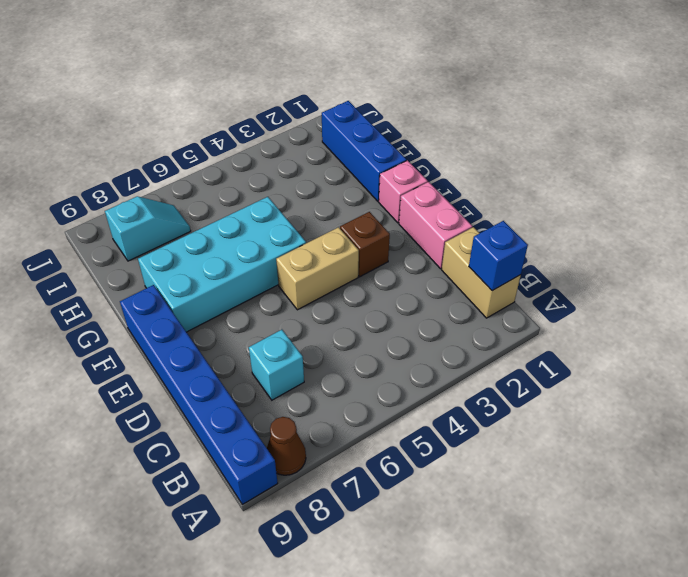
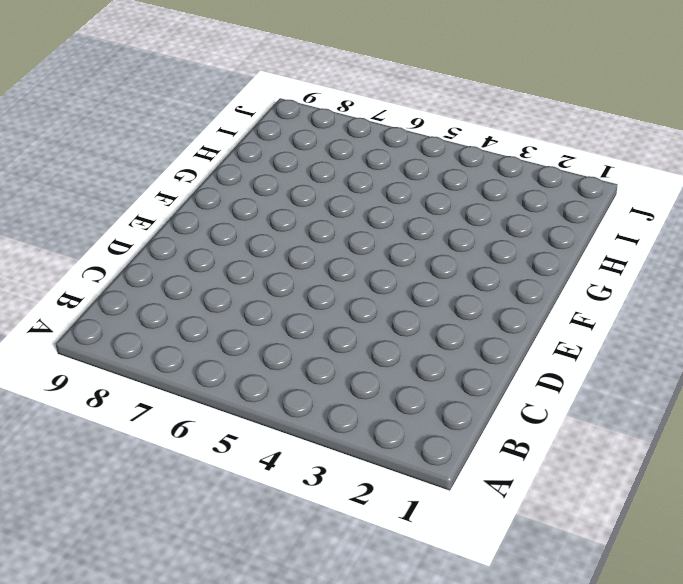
none -> brown cone A8 level 1
none -> blue brick A9:F9 level 1
none -> tan brick B1:C1 level 1

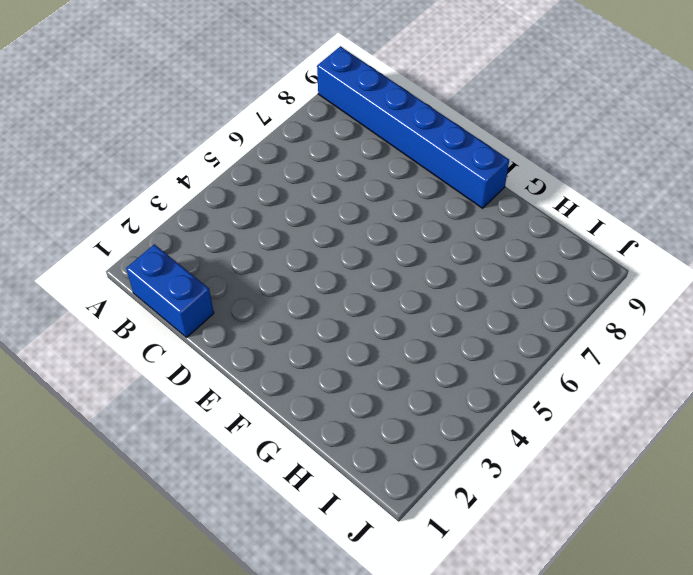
blue brick B1:C1 level 1 -> tan brick B1:C1 level 1
none -> brown cone A8 level 1
none -> cyan brick C7 level 1
none -> pink brick D1:E1 level 1

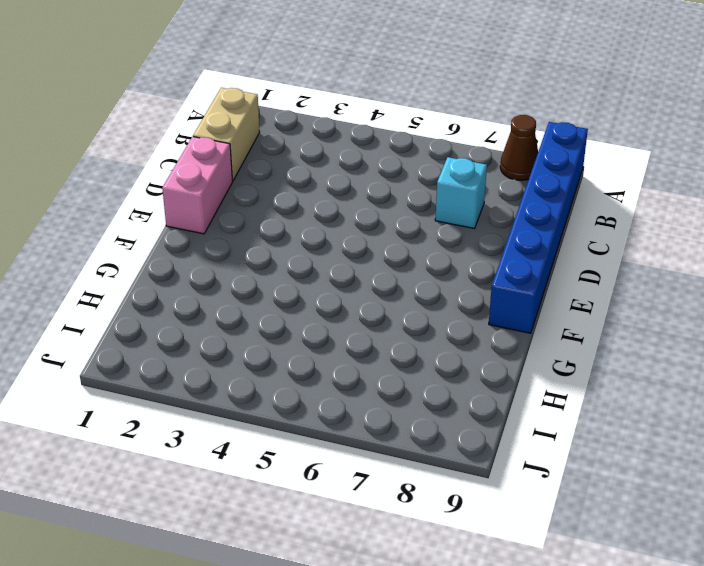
none -> brown brick E3 level 1
none -> tan brick E4:E5 level 1
none -> pink brick F1 level 1

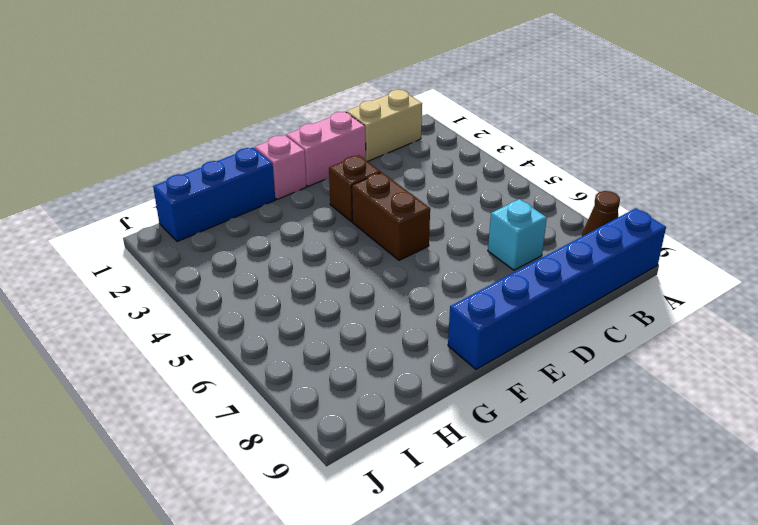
brown brick E4:E5 level 1 -> tan brick E4:E5 level 1
none -> cyan brick F5:G8 level 1
none -> cyan slope I7:I8 level 1 top 8
none -> blue brick B1 level 2

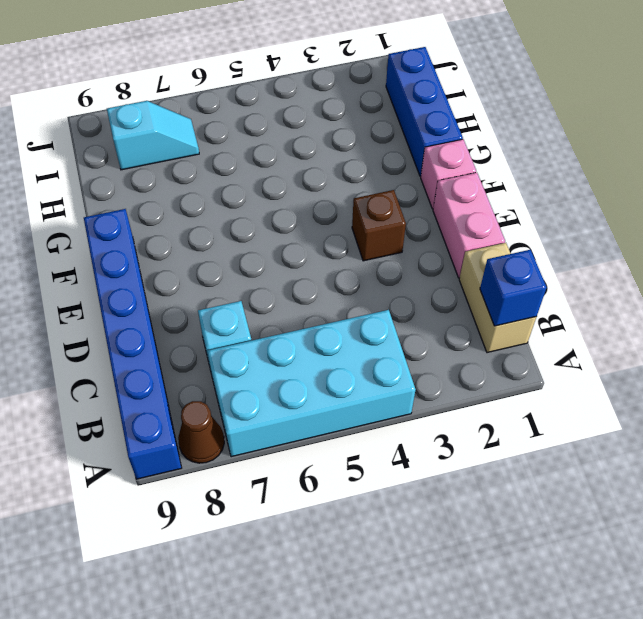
cyan brick A4:B7 level 1 -> cyan brick F5:G8 level 1
none -> tan brick E4:E5 level 1

